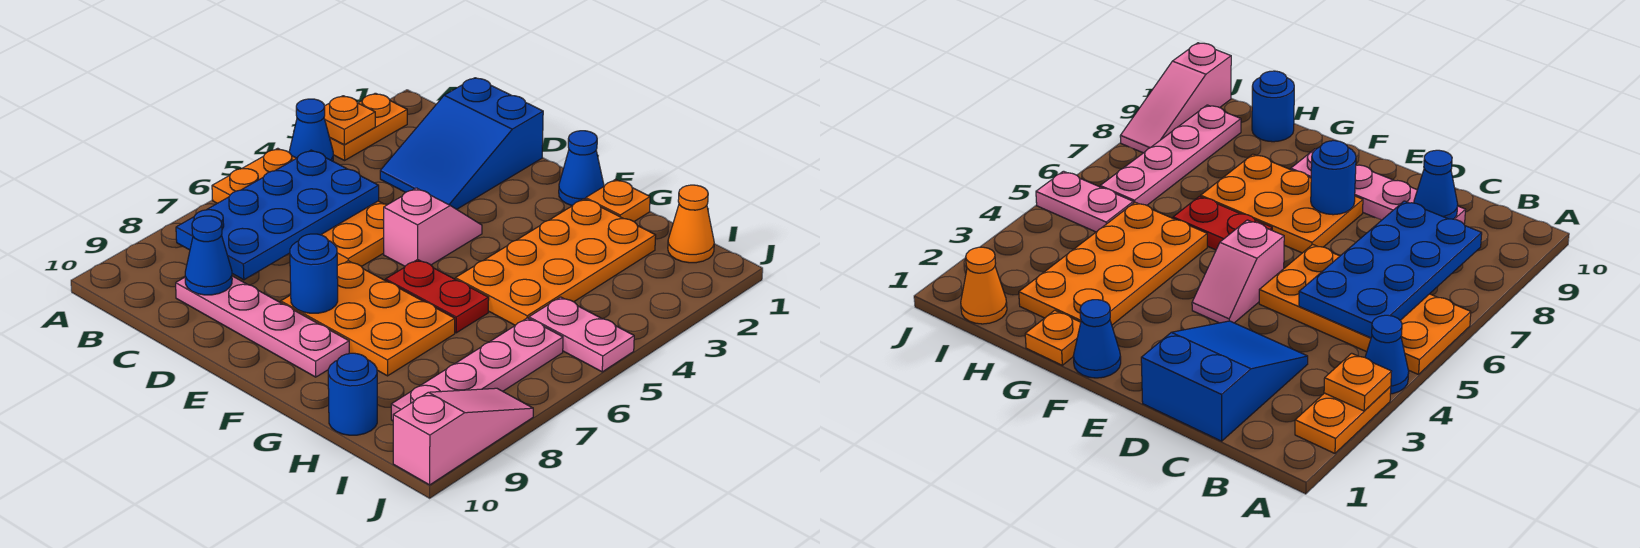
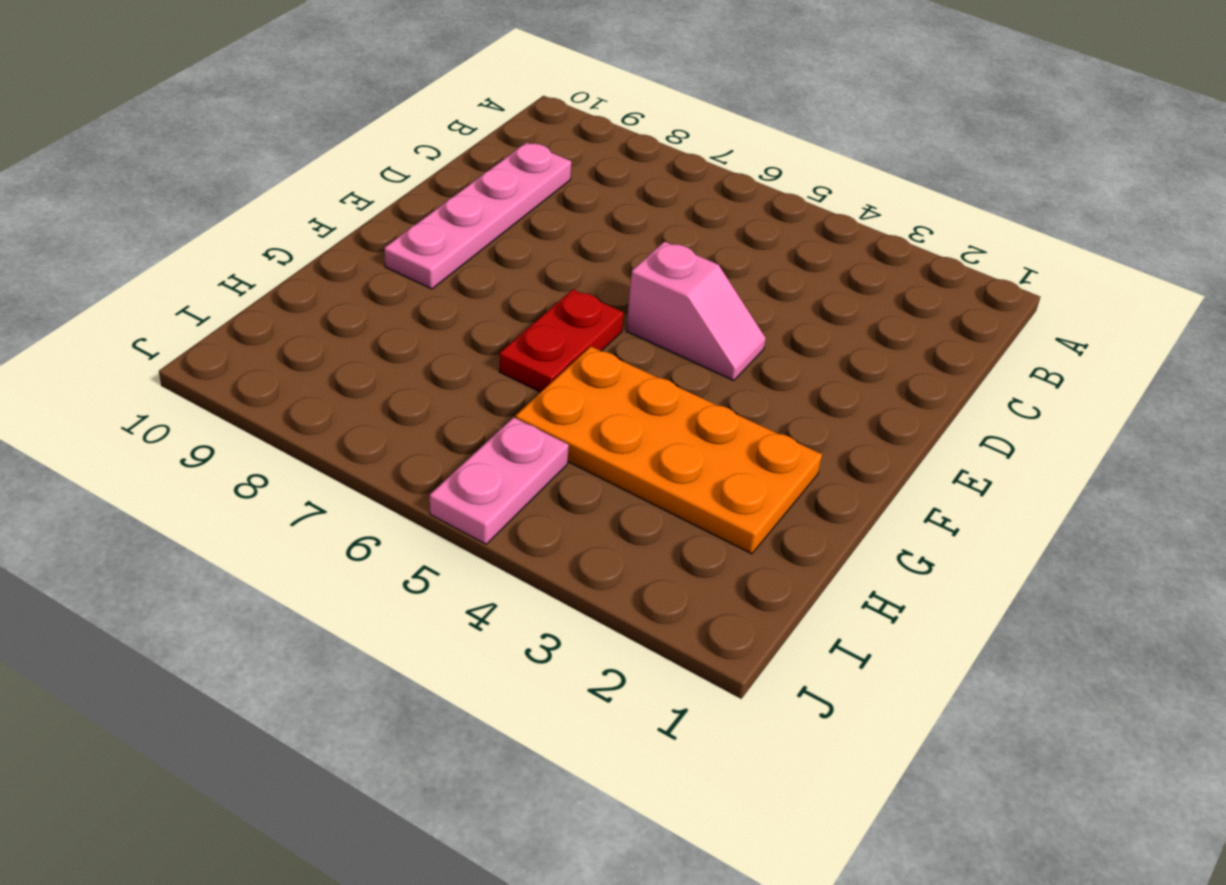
none -> orange plate A2:A3 level 1
none -> blue cone A4 level 1
none -> orange plate A5:D6 level 1

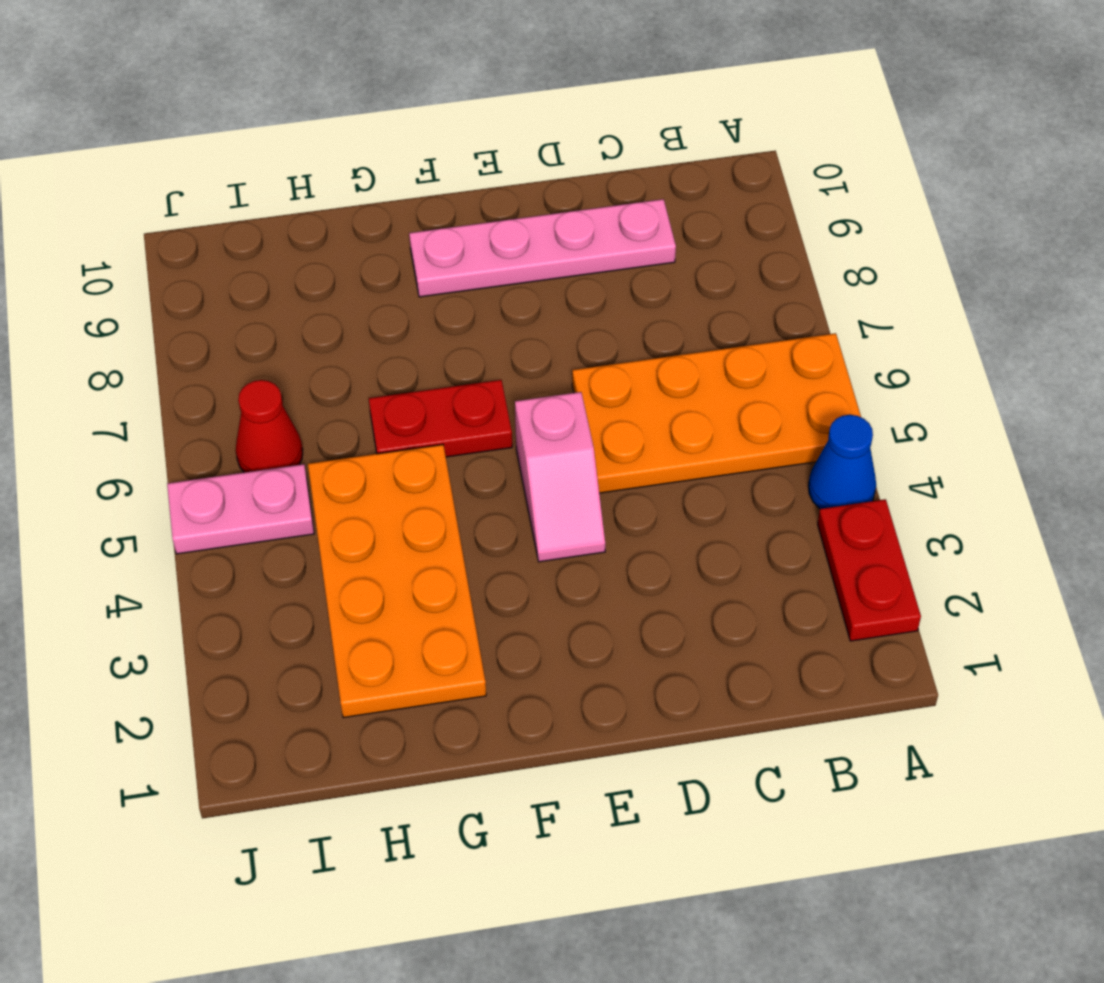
red plate A2:A3 level 1 -> orange plate A2:A3 level 1
red cone I6 level 1 -> pink plate I6:I9 level 1
none -> blue slope C1:D3 level 1 top 1
none -> orange plate E7:G8 level 1
none -> blue cone F1 level 1

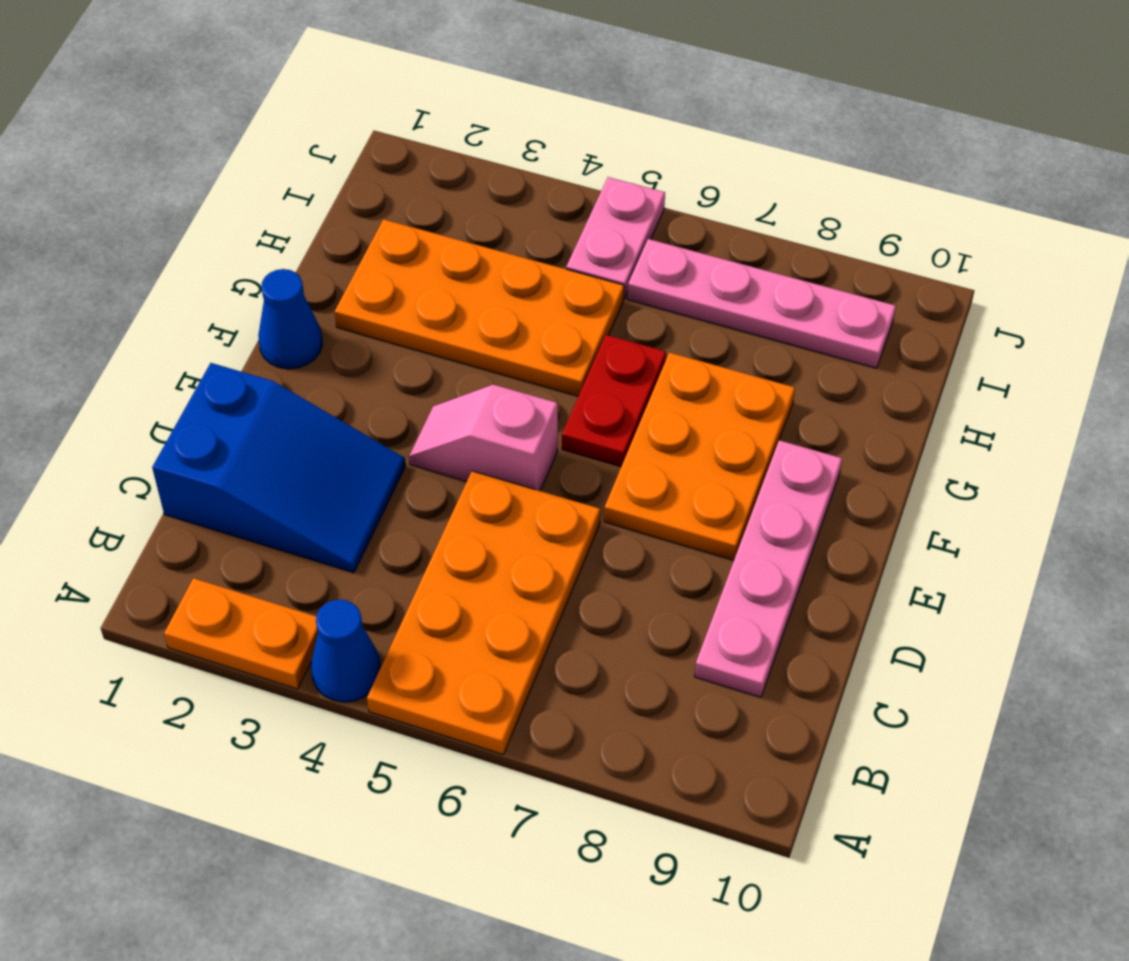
none -> orange plate G1 level 1
none -> blue round brick H10 level 1
none -> orange cone I1 level 1

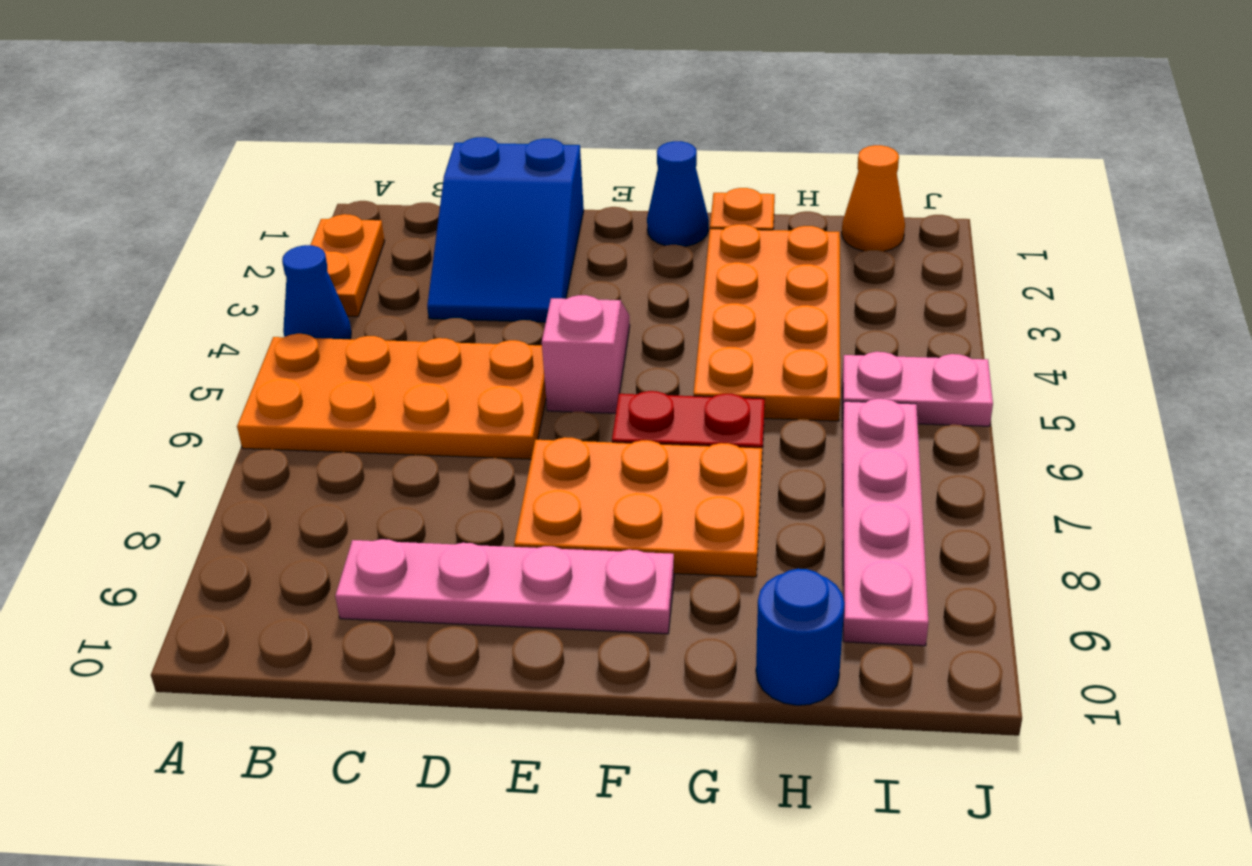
none -> pink slope J8:J10 level 1 top 10
none -> orange plate A3 level 2
none -> blue plate B5:C8 level 2

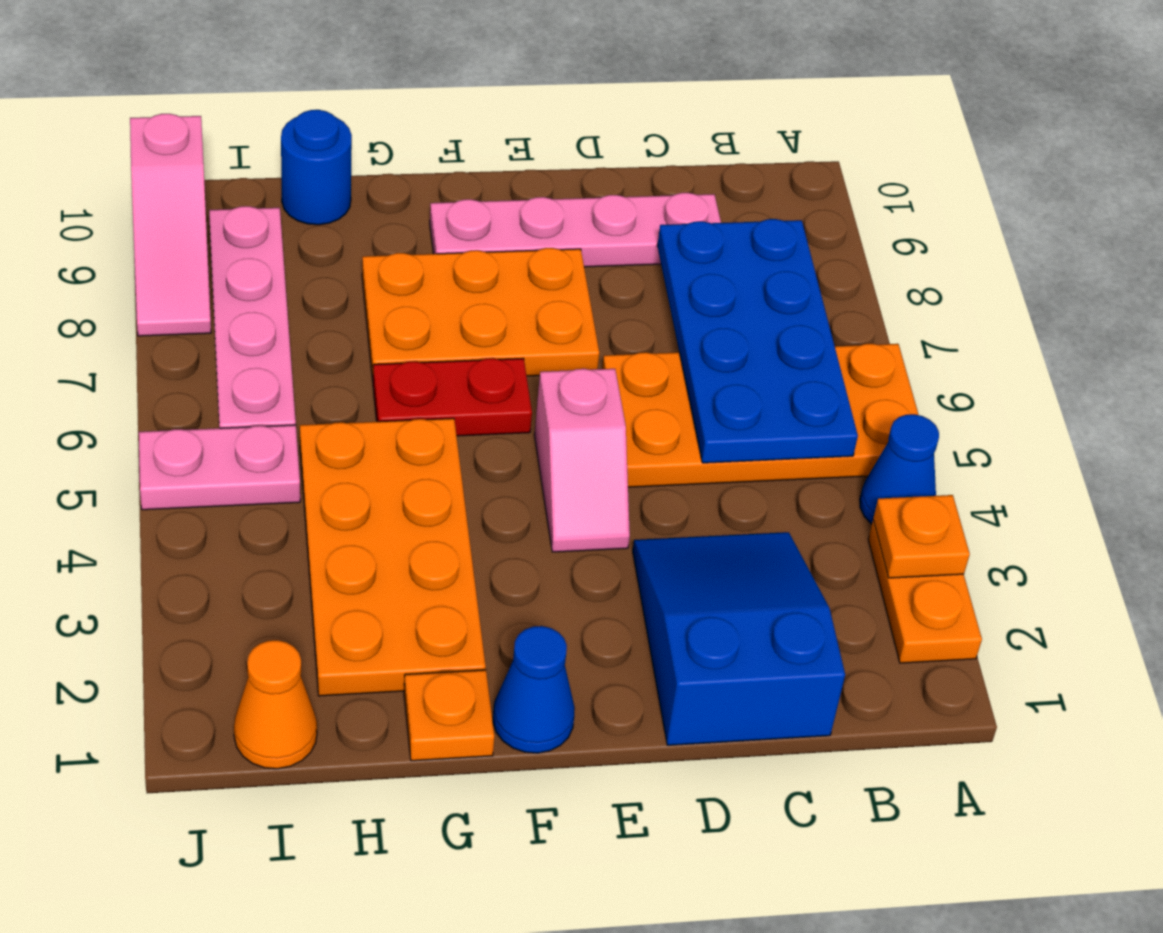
none -> blue cone C9 level 2
none -> blue round brick E8 level 2

